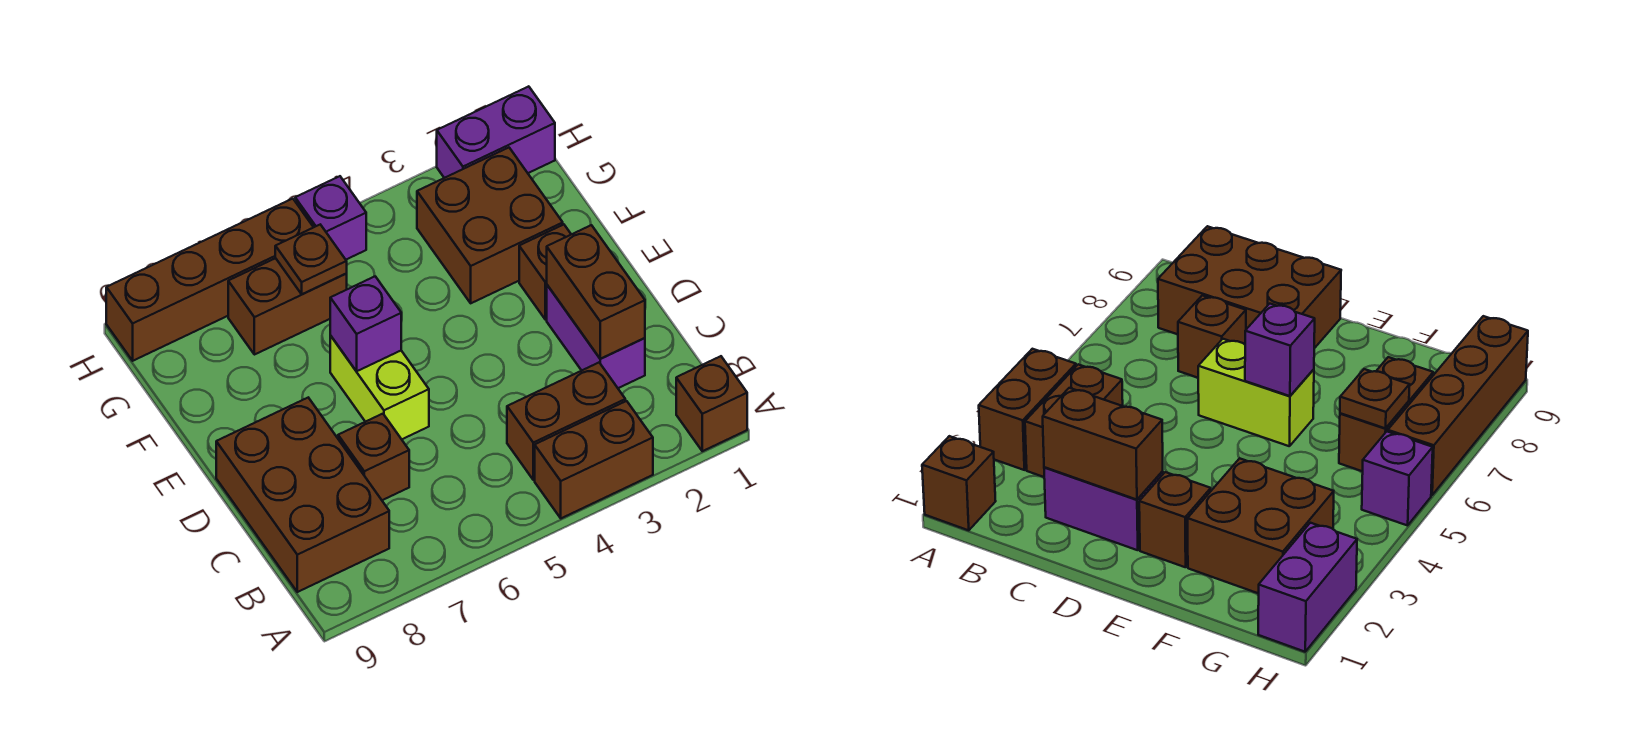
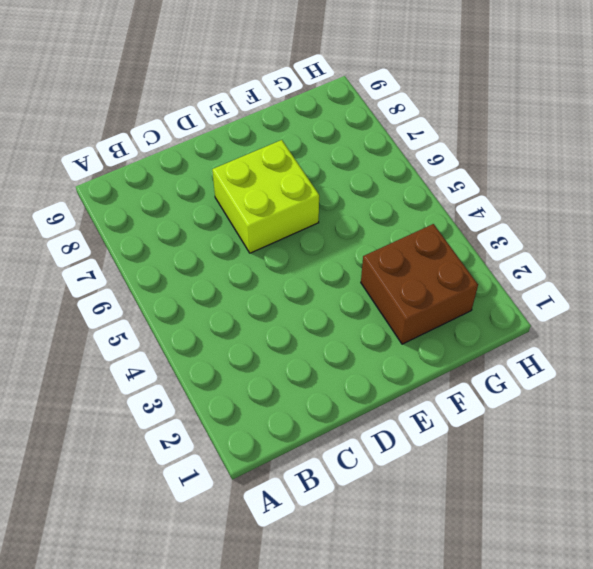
lime brick D6:E7 level 1 -> lime brick D6:E6 level 1
none -> brown brick A1 level 1
none -> brown brick A3:A4 level 1
none -> brown brick B3:B4 level 1

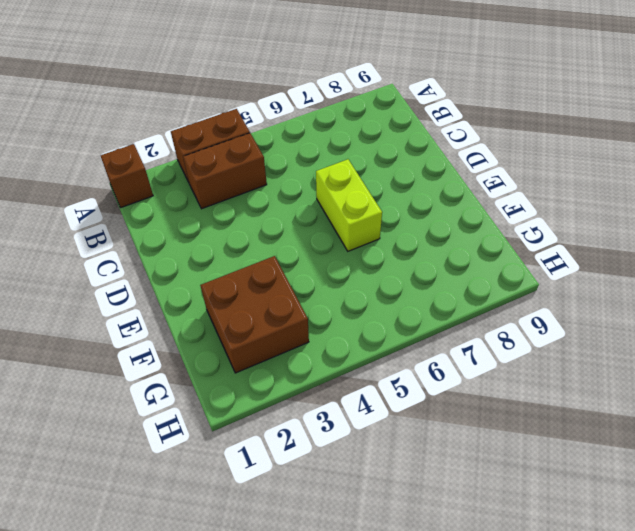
none -> brown brick B8:D9 level 1
none -> purple brick C2:D2 level 1
none -> brown brick C7 level 1

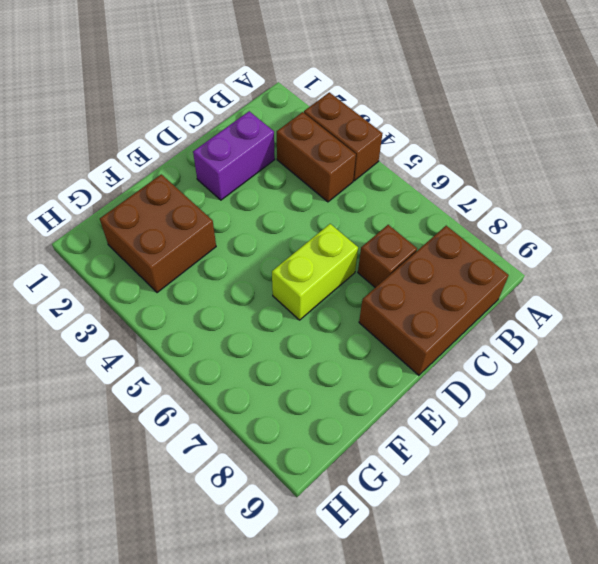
none -> brown brick A1 level 1
none -> brown brick E2 level 1
none -> brown brick G6:G7 level 1

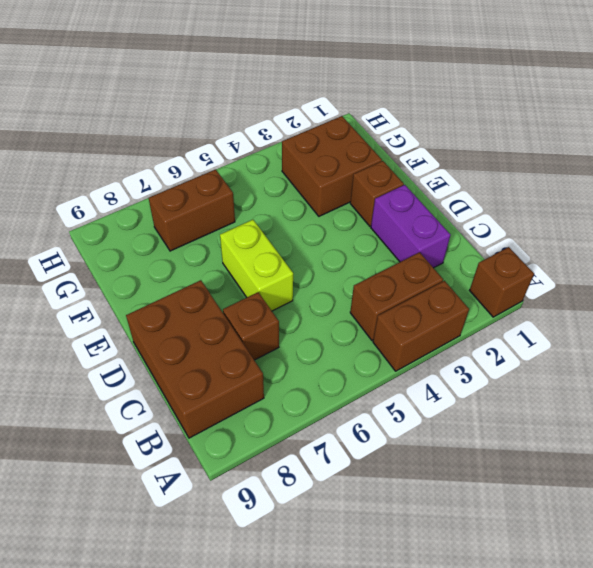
none -> purple brick H1:H2 level 1
none -> purple brick H5 level 1
none -> brown brick H6:H9 level 1

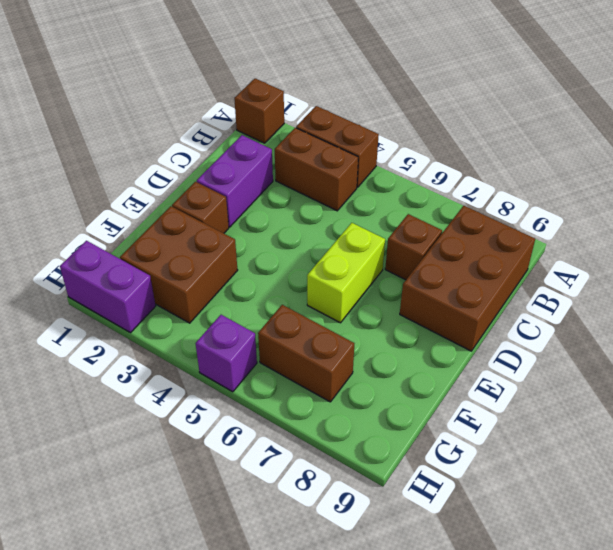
none -> brown brick H6:H9 level 1
none -> brown brick C2:D2 level 2
none -> purple brick E6 level 2

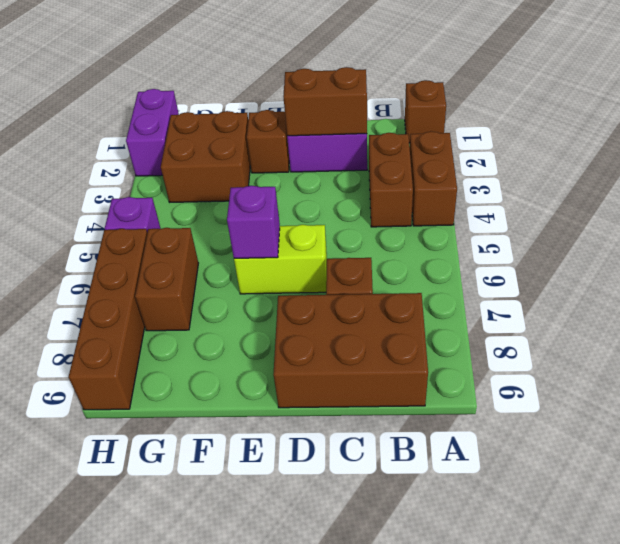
none -> brown plate G6 level 2

